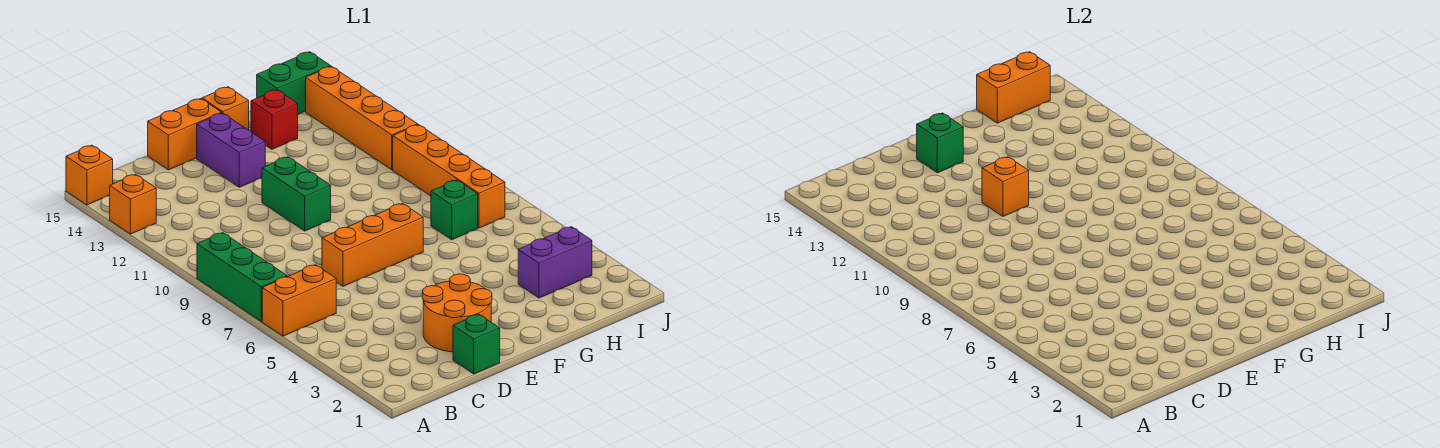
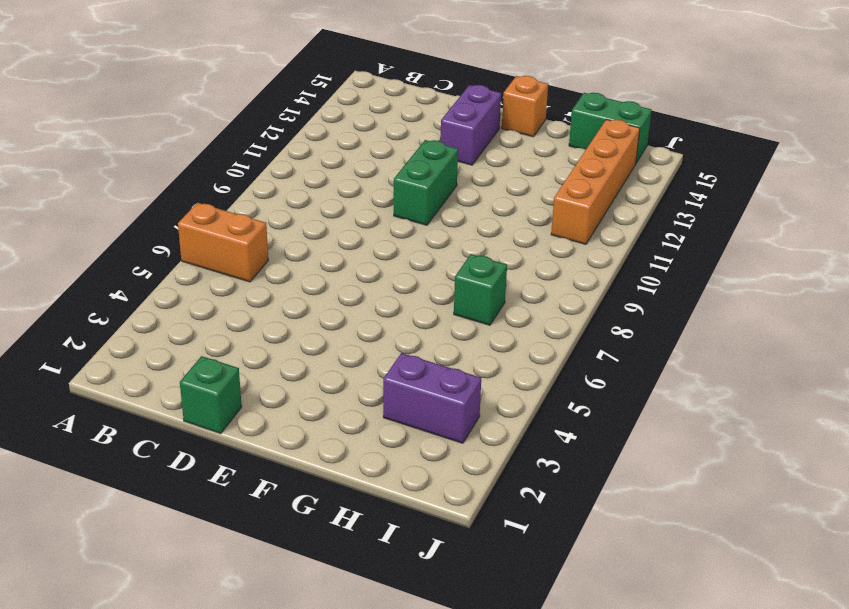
none -> green brick A7:A9 level 1
none -> orange brick A13 level 1
none -> orange brick A15 level 1

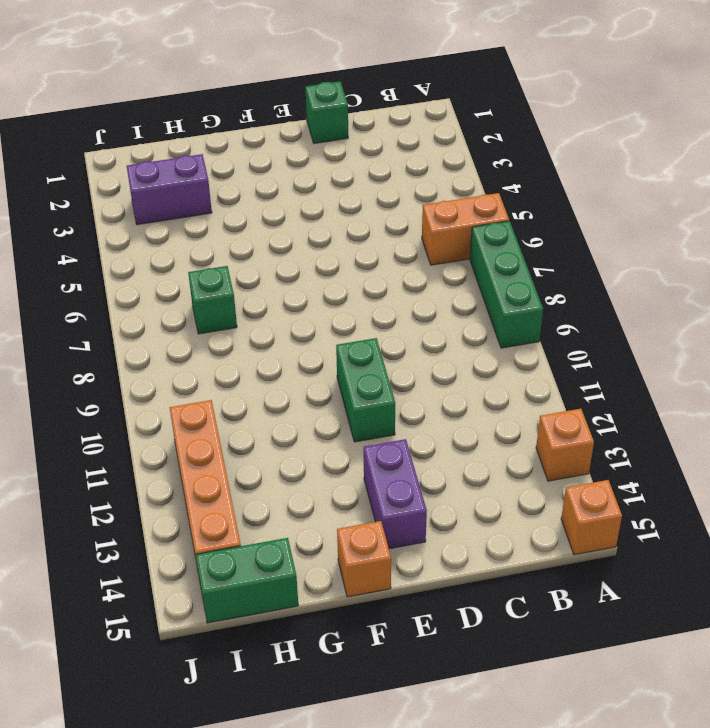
none -> orange round brick D2:E3 level 1
none -> orange brick D7:F7 level 1
none -> orange brick D15:E15 level 1

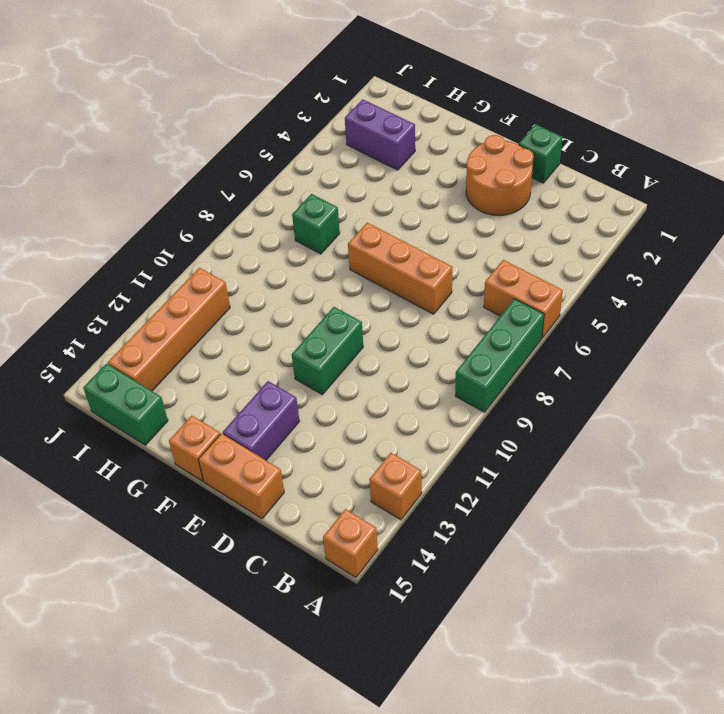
none -> red brick G14 level 1
none -> orange brick I7:I10 level 1
none -> orange brick E11 level 2

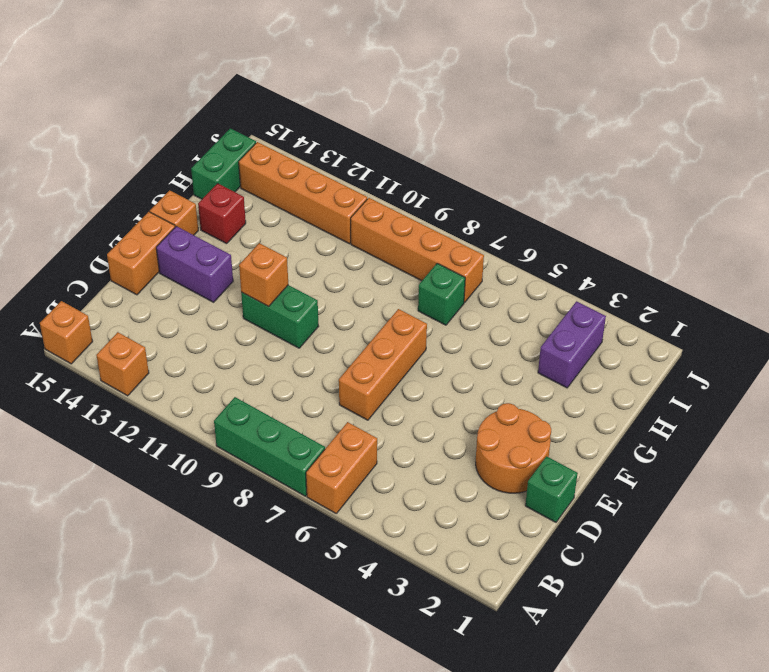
none -> green brick E14 level 2
none -> orange brick H15:I15 level 2

